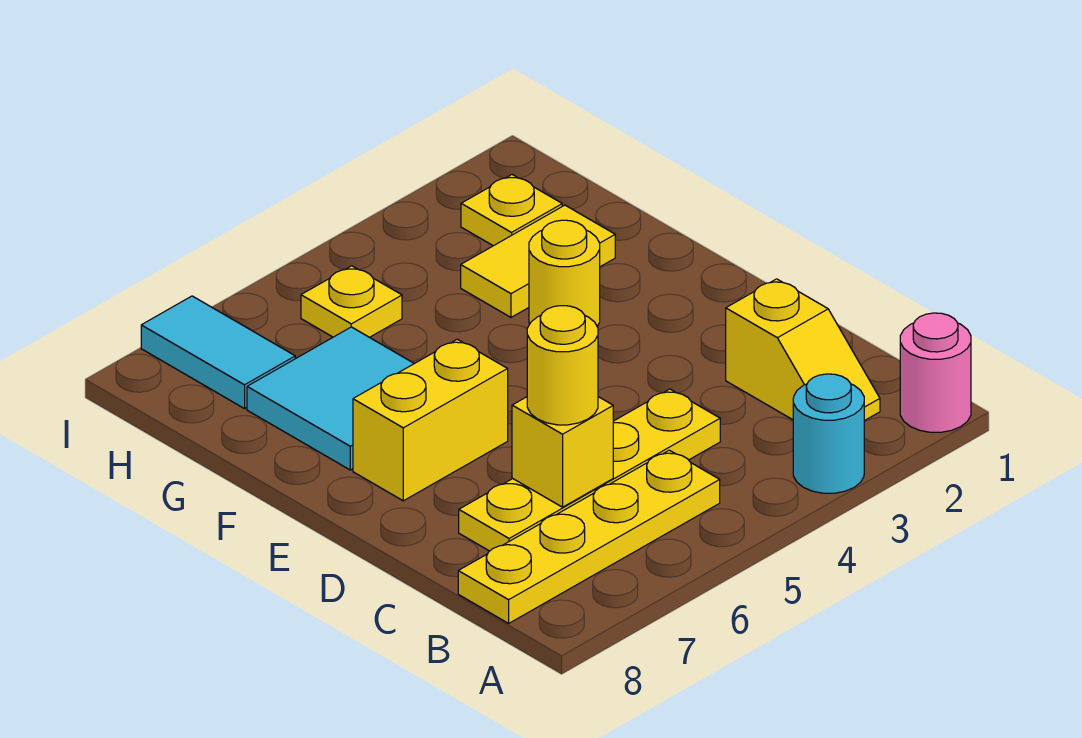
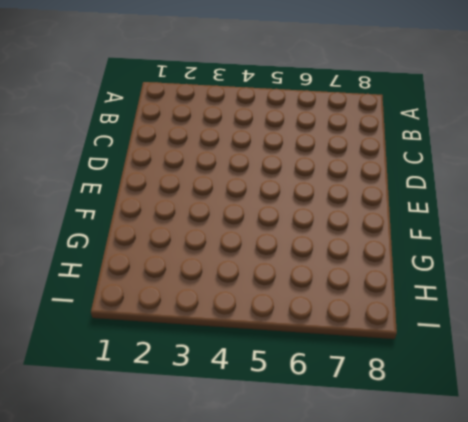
none -> pink round brick A1 level 1
none -> cyan round brick A3 level 1
none -> yellow slope B2:C2 level 1 top C

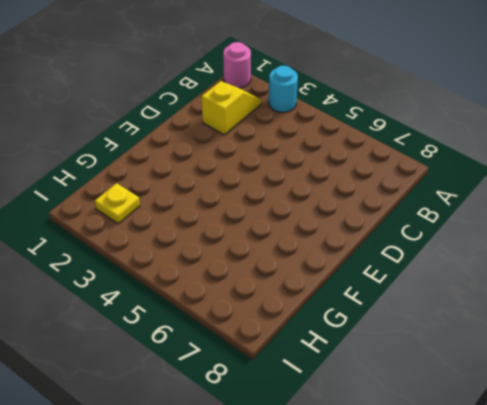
none -> yellow plate B5:B8 level 1
none -> yellow plate C4:C7 level 1
none -> yellow brick E6:E7 level 1

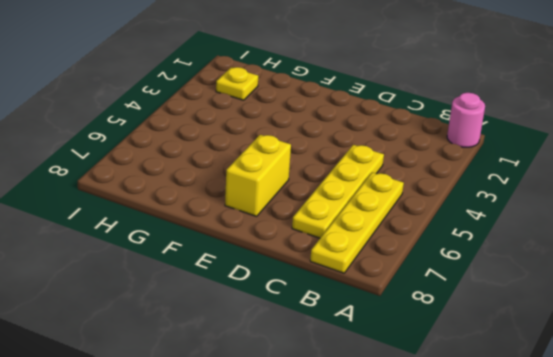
none -> cyan round brick A3 level 1
none -> yellow slope B2:C2 level 1 top C
none -> yellow round brick F3 level 1

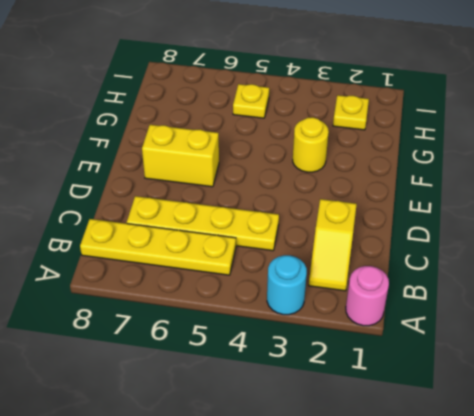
none -> cyan tile F6:G7 level 1
none -> yellow tile G2:G3 level 1
none -> cyan tile H7:I7 level 1

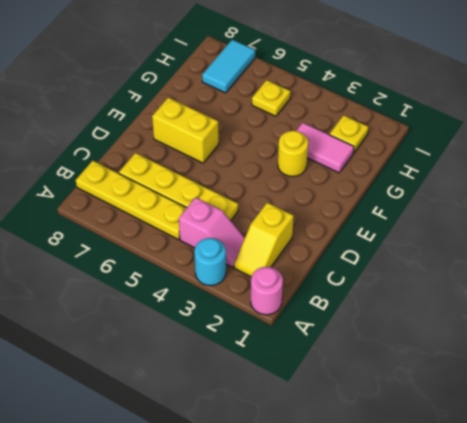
pink slope B3:B4 level 1 top 4 -> none
pink tile G2:G3 level 1 -> yellow tile G2:G3 level 1
none -> cyan tile F6:G7 level 1
none -> yellow brick C6 level 2
none -> yellow round brick C6 level 3

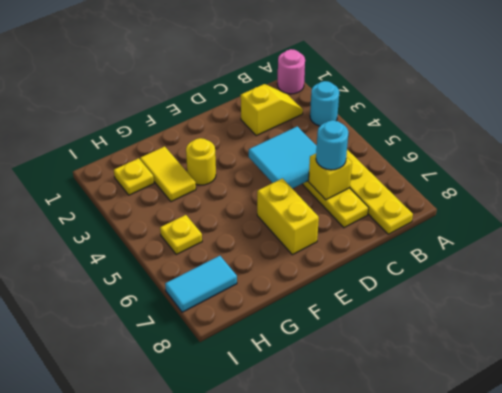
cyan tile C4:D5 level 2 -> cyan tile F6:G7 level 1
cyan round brick C6 level 3 -> yellow round brick C6 level 3

